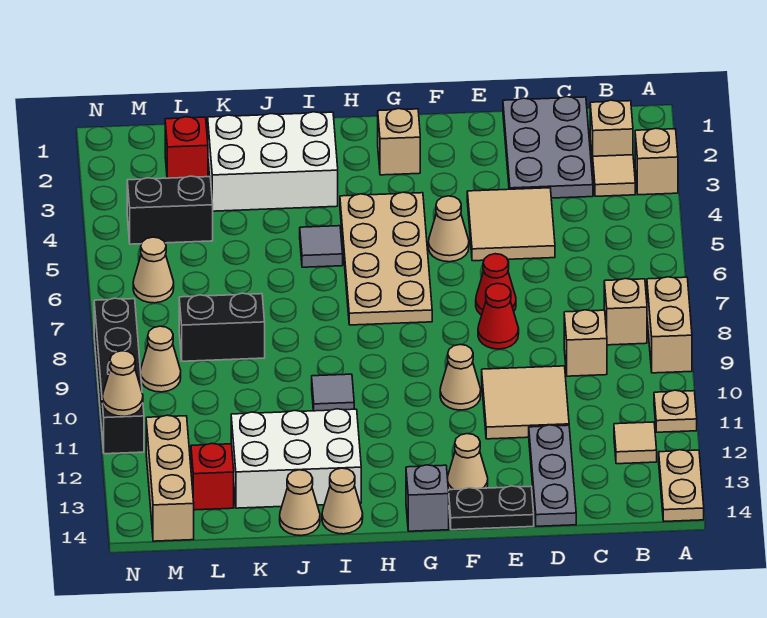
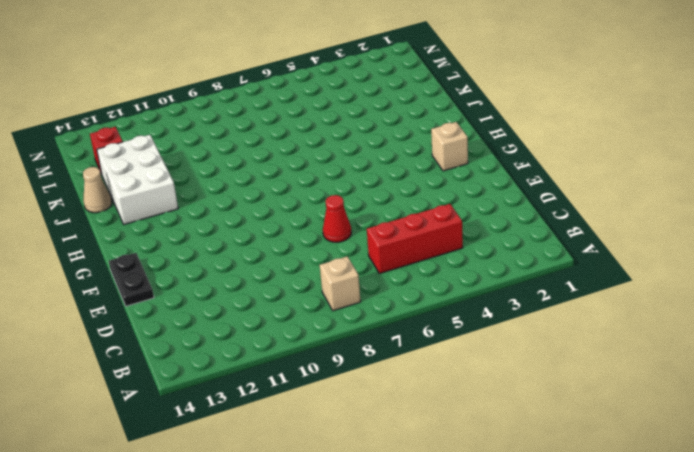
red brick C4:C6 level 1 -> none
none -> tan brick A3 level 1
none -> tan brick A8:A9 level 1
none -> tan plate A11 level 1
none -> tan plate A13:A14 level 1

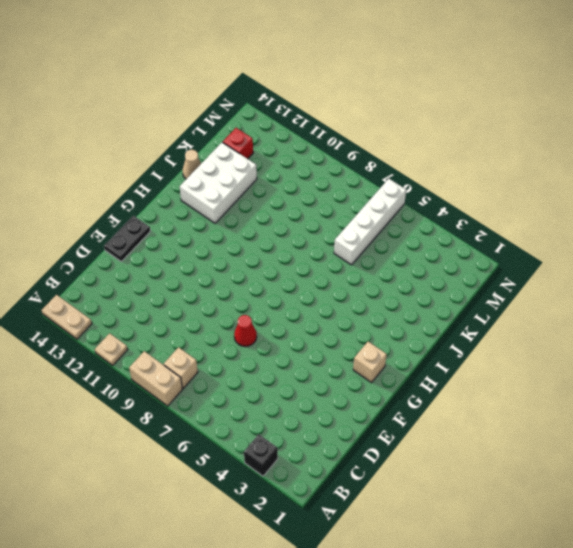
black brick A3 level 1 -> tan brick A3 level 1
white brick K6:N6 level 1 -> tan cone M6 level 1
none -> tan brick B2 level 1
none -> tan tile B3 level 1
none -> tan tile B12 level 1
none -> grey plate C1:D3 level 1

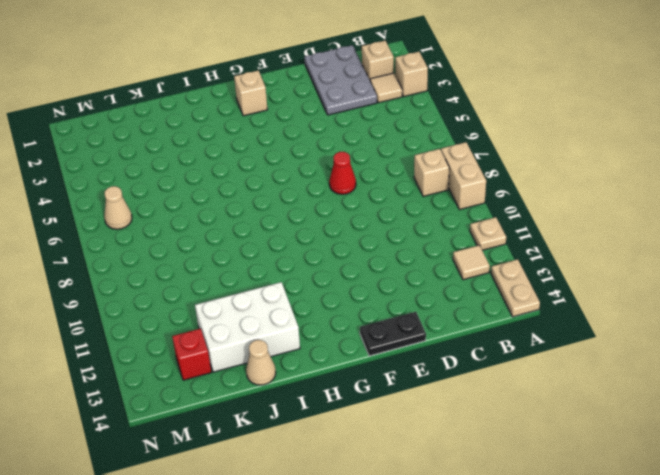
none -> tan brick C9 level 1
none -> tan tile D4:E5 level 1
none -> tan tile D10:E11 level 1
none -> grey plate D12:D14 level 1

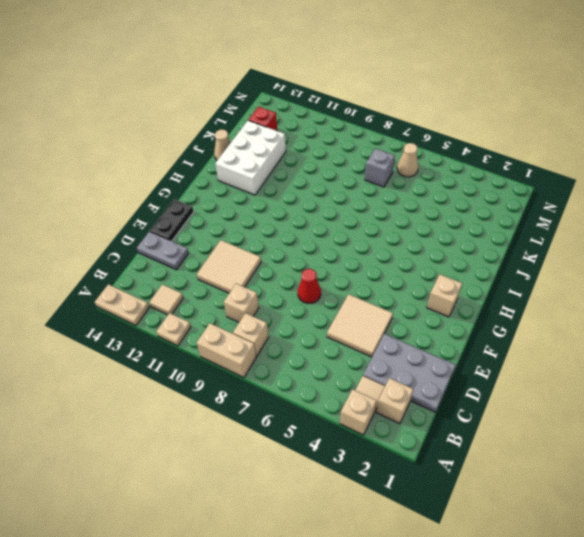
grey plate D13:D14 level 1 -> grey plate D12:D14 level 1
grey brick L7 level 1 -> grey brick G14 level 1
none -> red cone E8 level 1
none -> tan cone F5 level 1
none -> tan cone F10 level 1
none -> tan cone F13 level 1

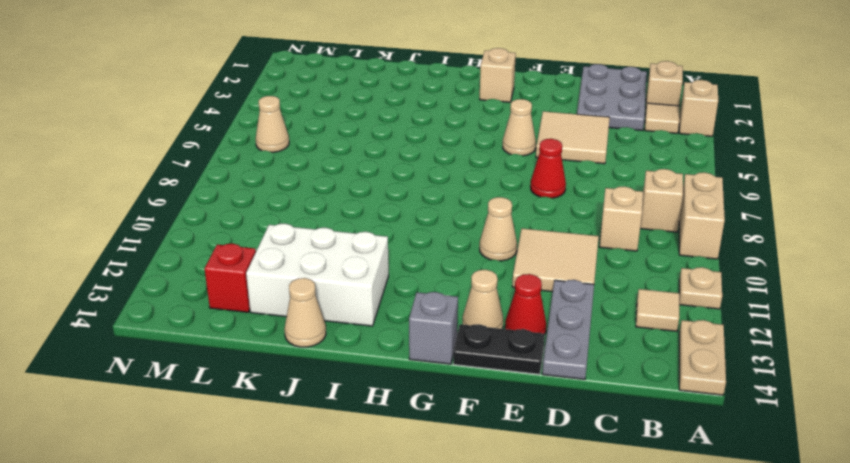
red cone E13 level 1 -> red cone E8 level 1
none -> tan plate G4:H7 level 1
none -> white brick I2:K3 level 1
none -> grey tile I5 level 1
none -> grey tile I10 level 1

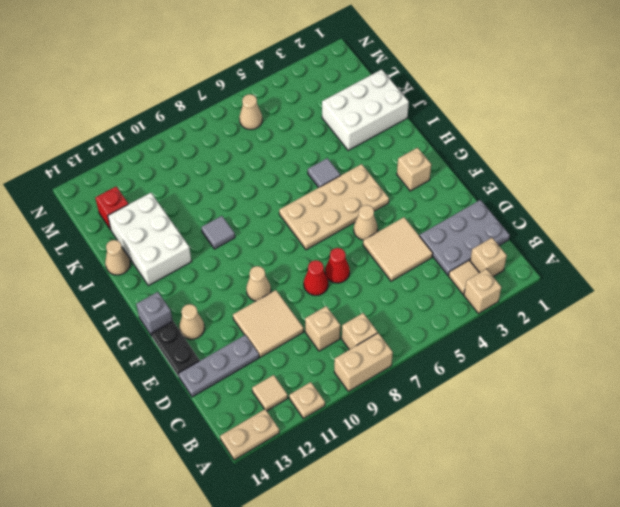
white brick J1:K3 level 1 -> white brick I2:K3 level 1
none -> tan cone I14 level 1
none -> black brick K8:L8 level 1
none -> red brick L2 level 1
none -> black brick L4:M4 level 1

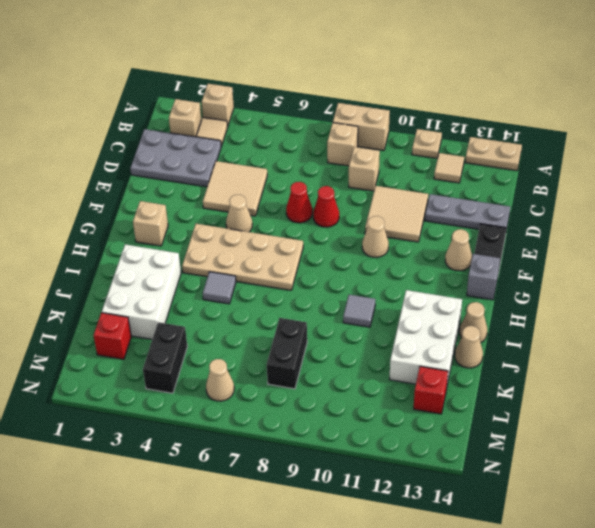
none -> tan cone M9 level 1
none -> tan brick M12:M14 level 1
none -> black brick N8:N11 level 1
none -> tan cone N11 level 2

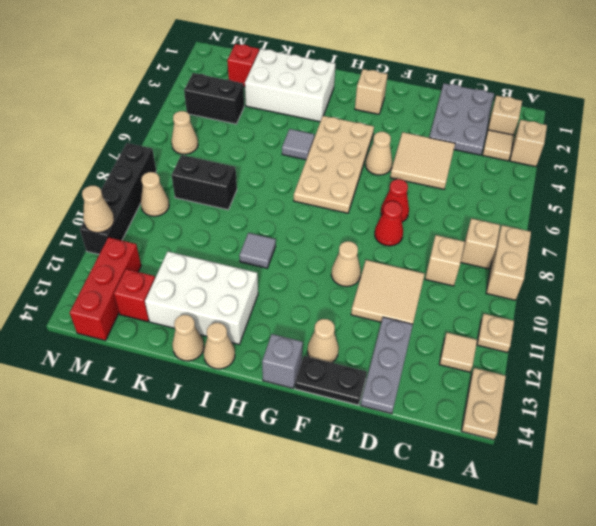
red brick M12:M14 level 1 -> tan brick M12:M14 level 1

